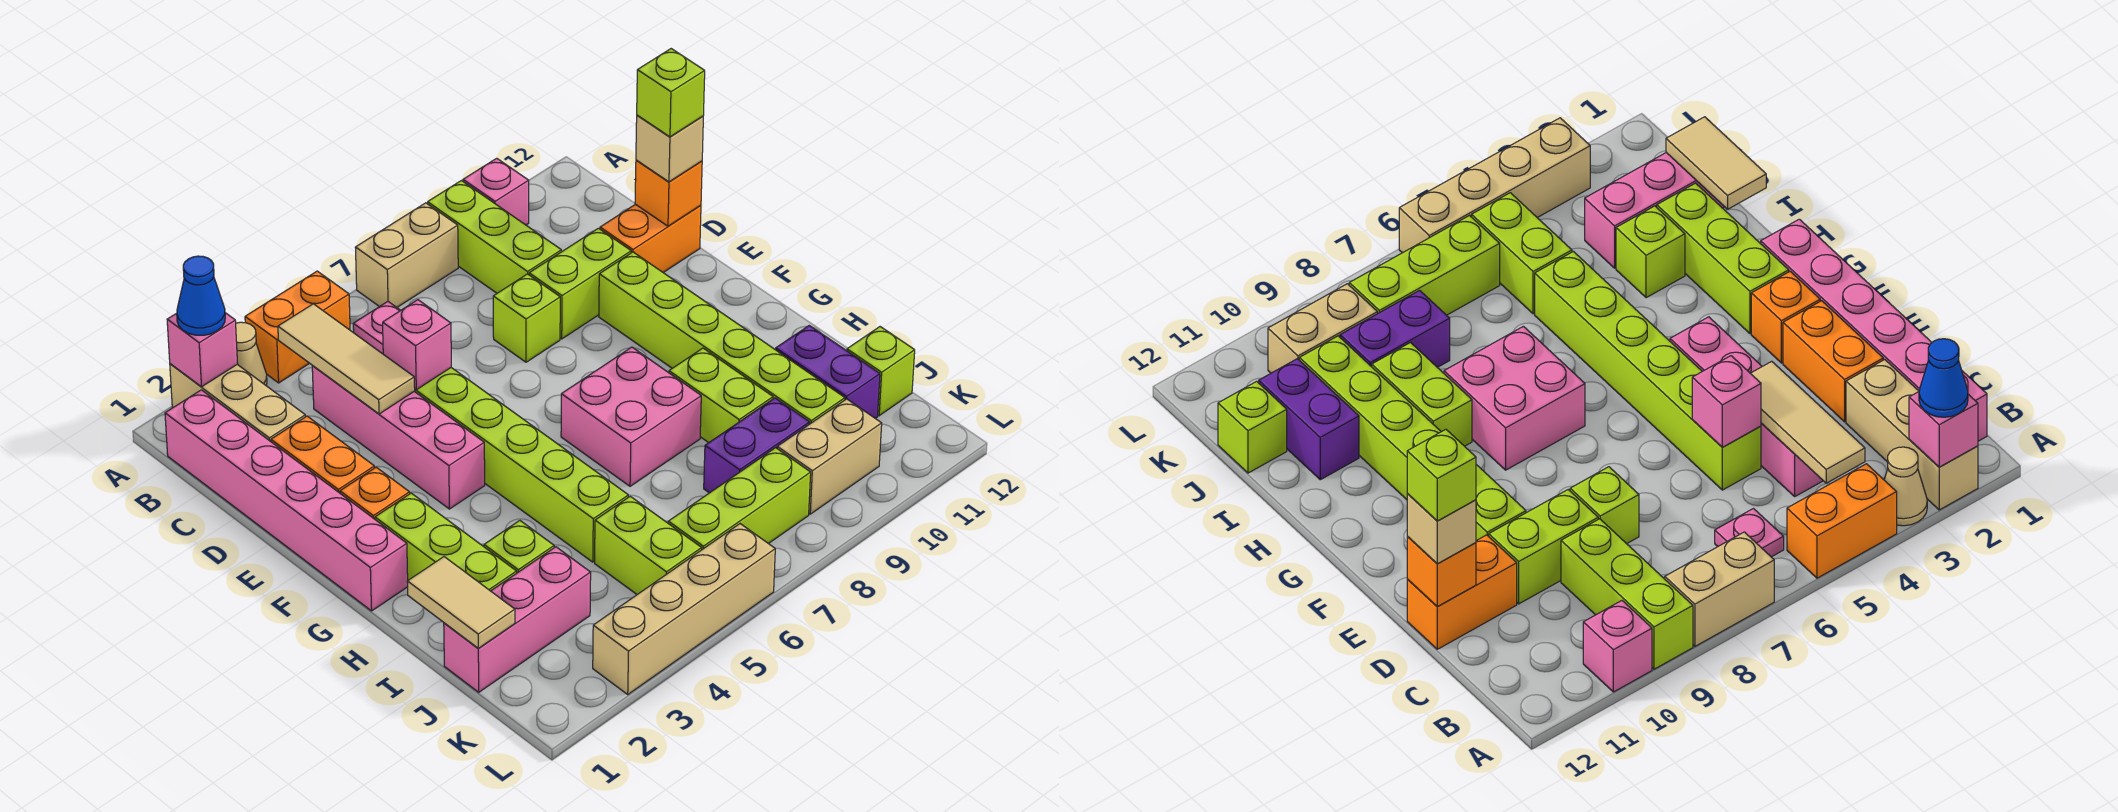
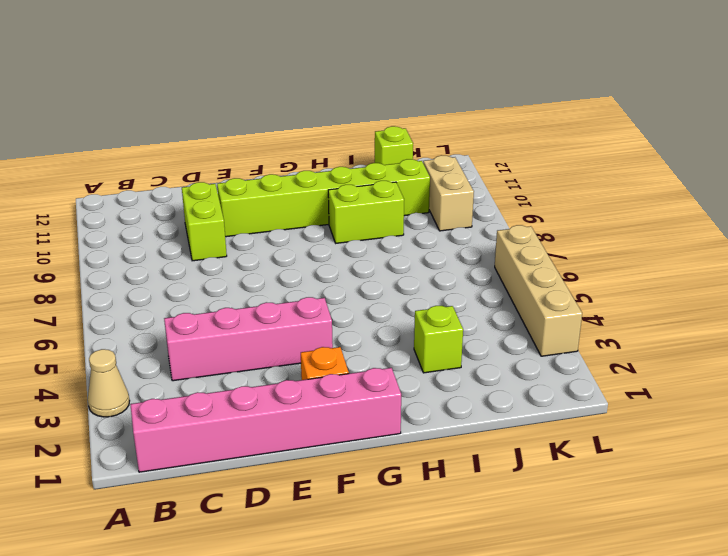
none -> tan brick A2:C2 level 1
none -> orange brick A4:A5 level 1
none -> tan brick A7:A8 level 1
none -> lime brick A9:C9 level 1

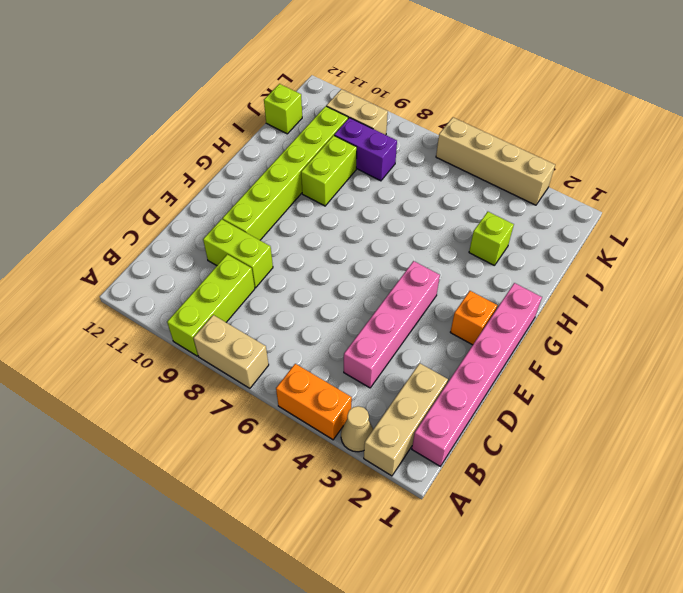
none -> pink brick A10 level 1
none -> pink plate B6 level 1
none -> orange brick D2:E2 level 1
none -> lime brick D5:I5 level 1

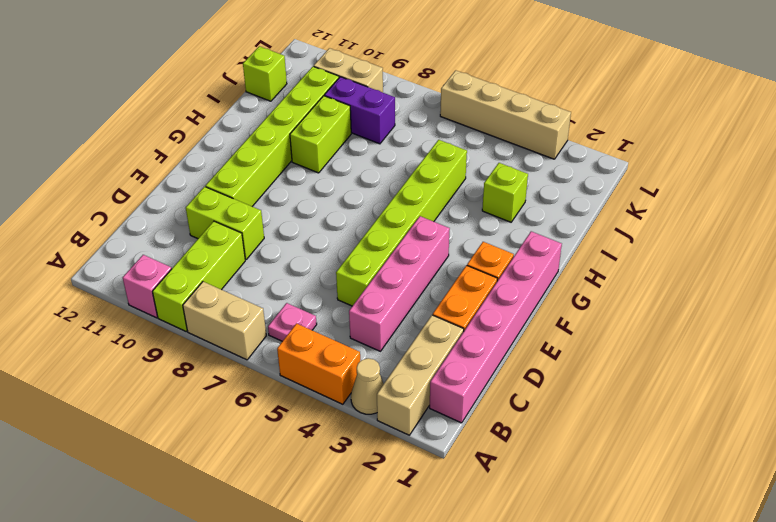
none -> lime brick D8 level 1
none -> orange brick D11:D12 level 1
none -> lime brick G2:I2 level 1
none -> pink brick G7:H8 level 1

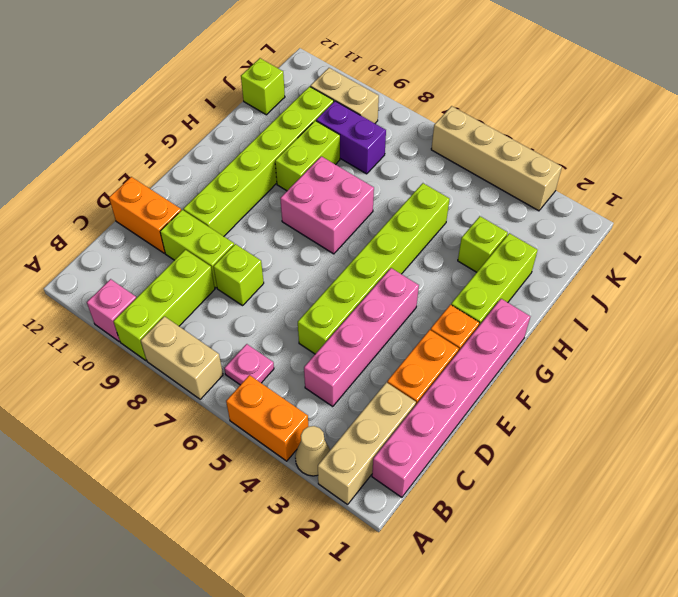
none -> purple brick I11:J11 level 1
none -> pink brick J1:J3 level 1
none -> lime brick J5:K5 level 1
none -> lime brick K6:K8 level 1

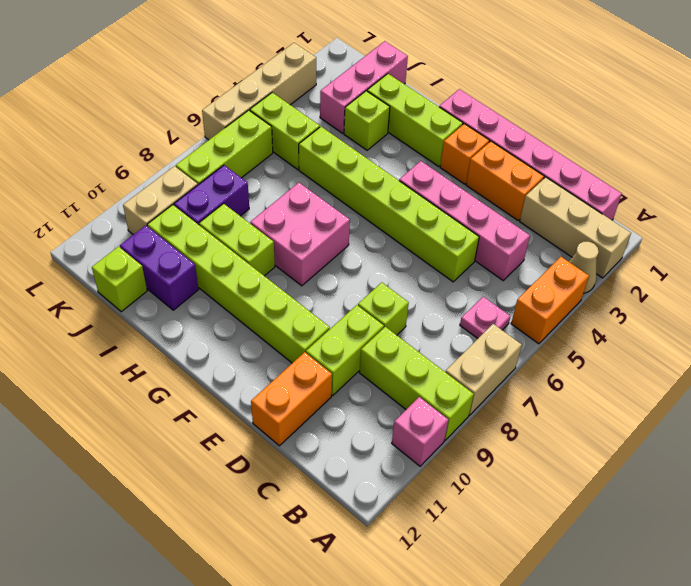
none -> pink brick A2 level 2
none -> tan tile B4:D4 level 2
none -> pink brick D5 level 2
none -> orange brick D12 level 2

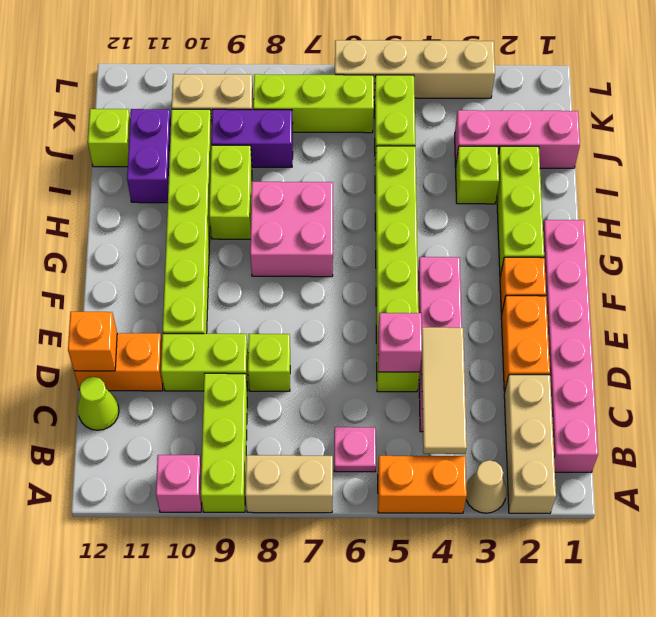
lime cone C12 level 1 -> none
none -> pink brick A2 level 2
none -> tan tile I1:J1 level 2
none -> blue cone A2 level 3
none -> tan brick D12 level 3

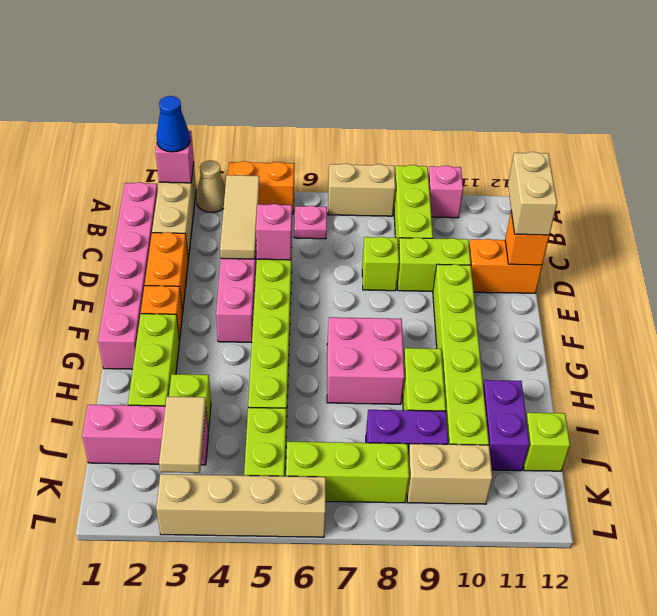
tan brick C12:D12 level 3 -> tan brick D12 level 3
tan tile J3:K3 level 2 -> tan tile I1:J1 level 2
none -> lime brick D12 level 4

